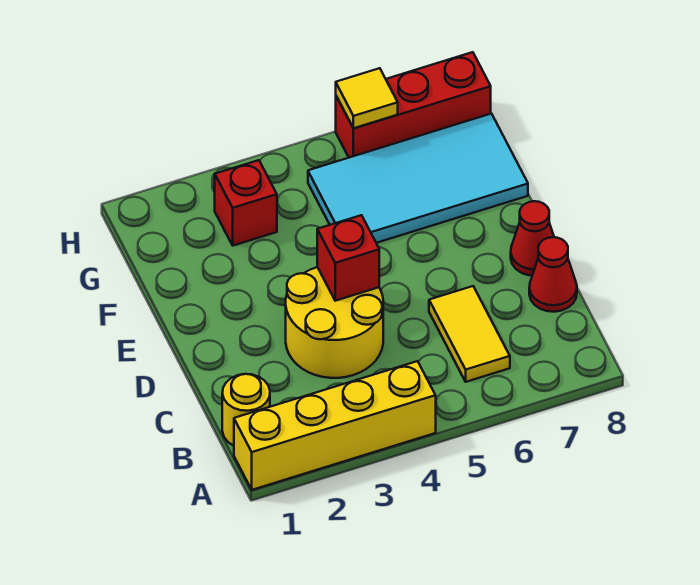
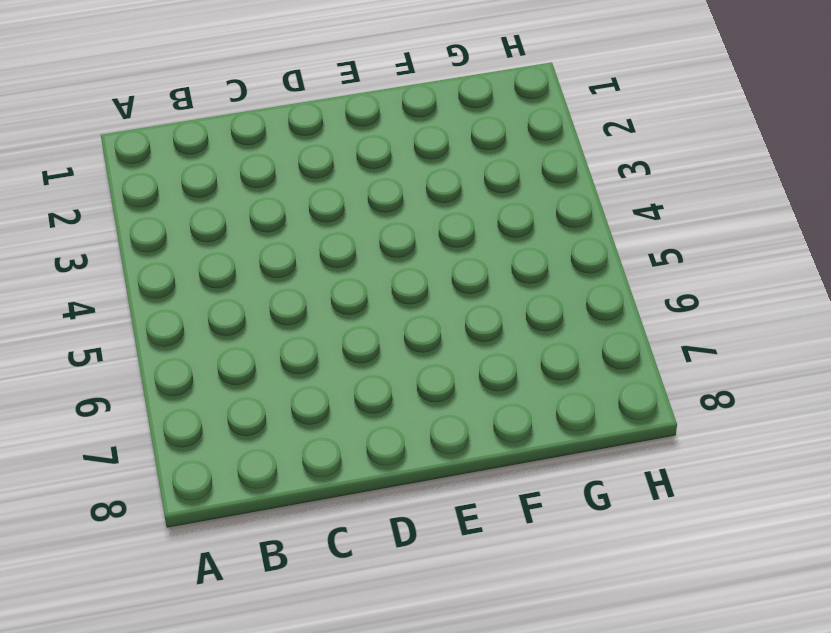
none -> yellow brick A1:A4 level 1
none -> yellow round brick B1 level 1

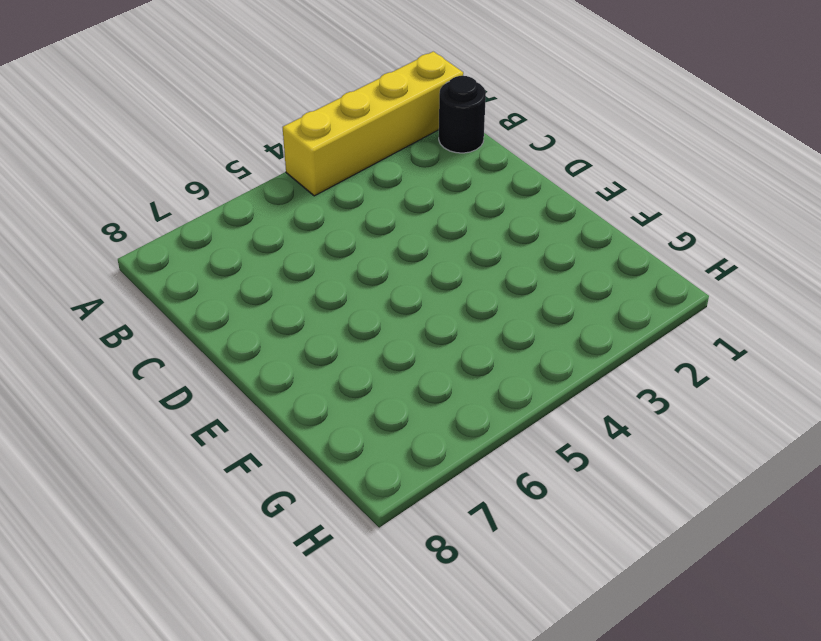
black round brick B1 level 1 -> yellow round brick B1 level 1
none -> yellow tile B6:C6 level 1
none -> yellow round brick C3:D4 level 1

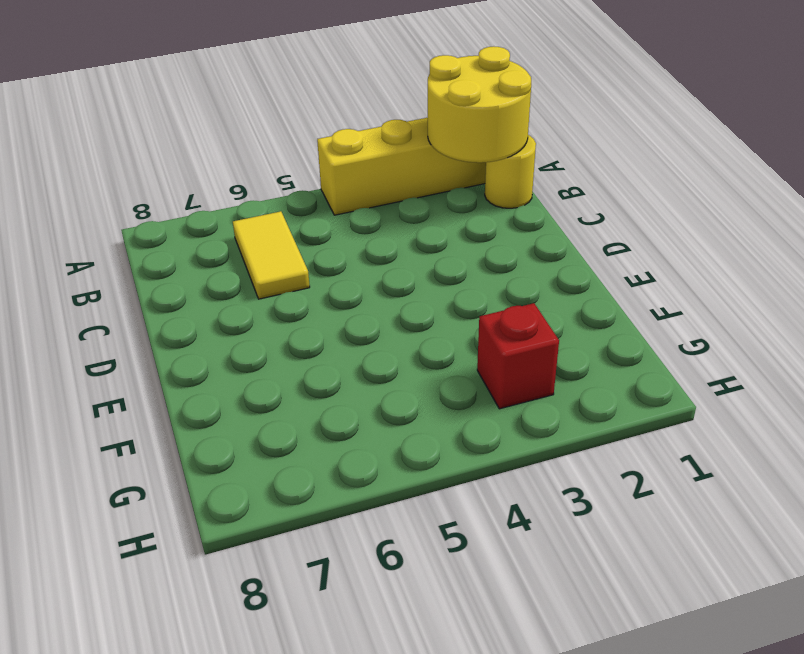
yellow round brick A1:B2 level 2 -> yellow round brick C3:D4 level 1
none -> red cone C8 level 1
none -> red cone D8 level 1

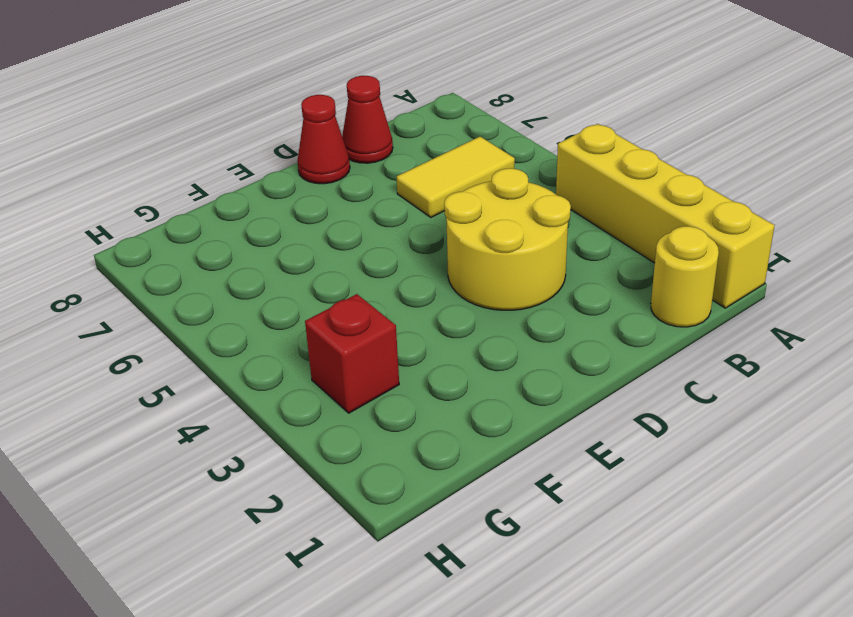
none -> cyan tile F5:G8 level 1
none -> red brick H6:H8 level 1

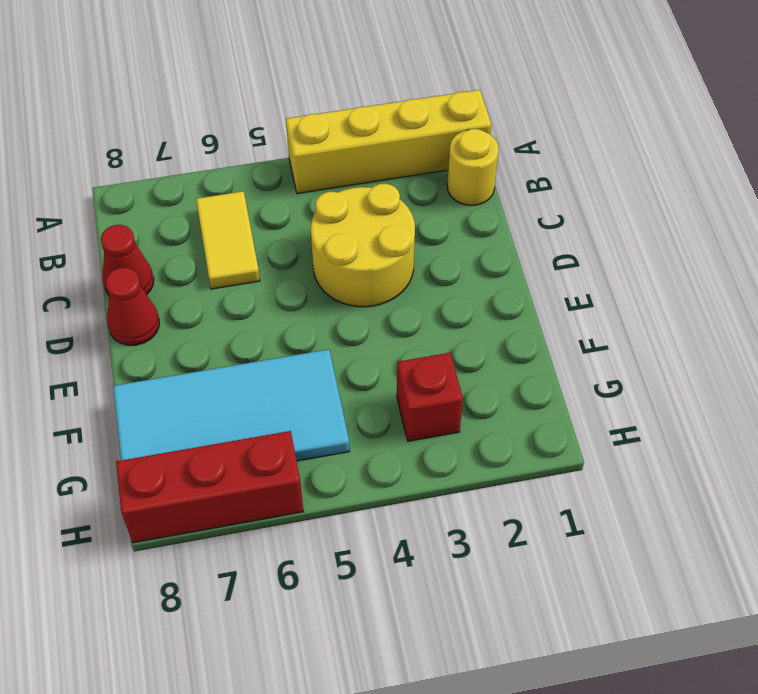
none -> red brick D4 level 2
none -> yellow tile H6 level 2

